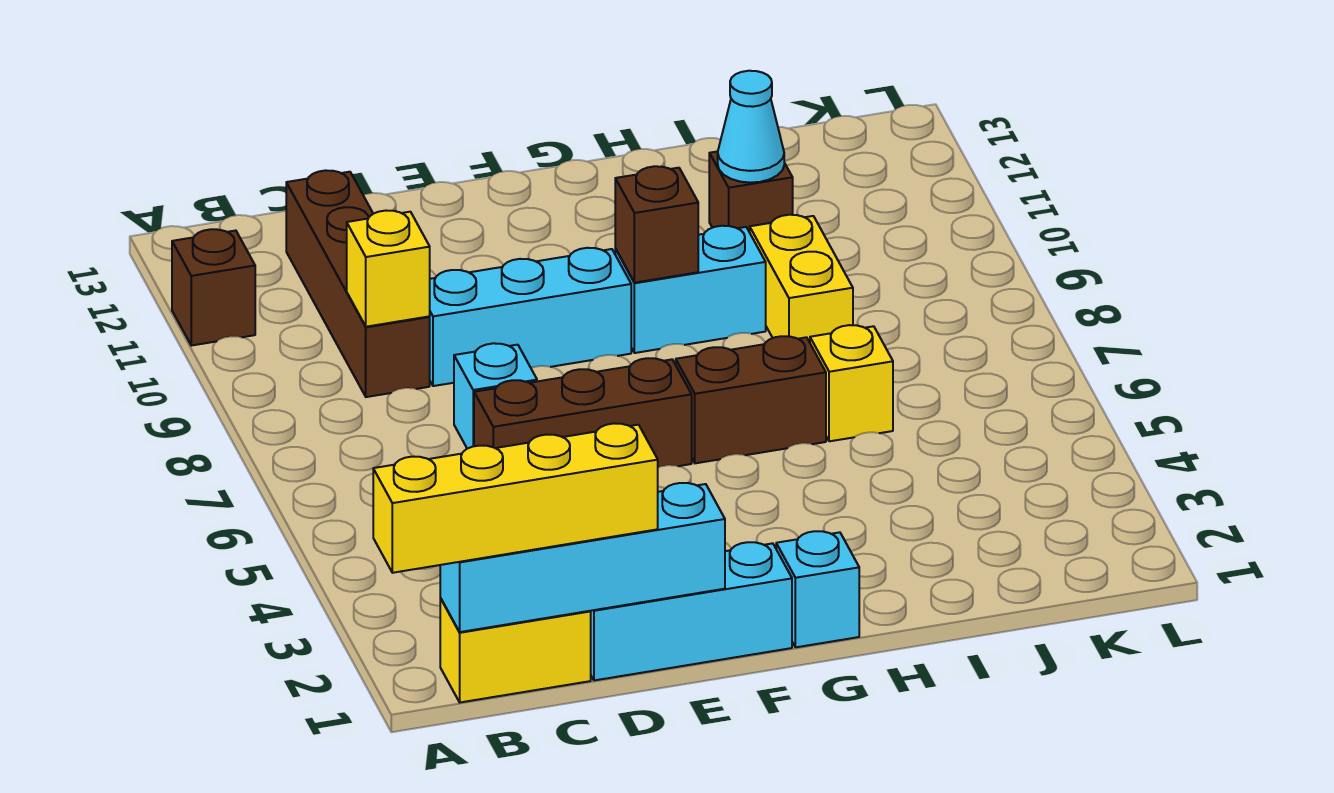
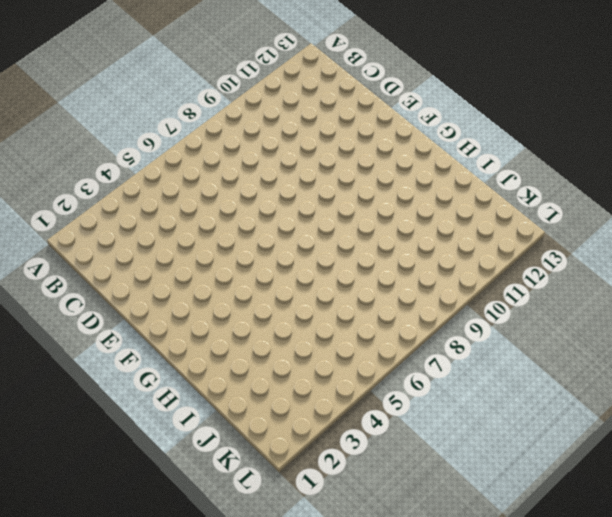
none -> brown brick A11 level 1
none -> yellow brick B1:C1 level 1
none -> brown brick C9:C12 level 1

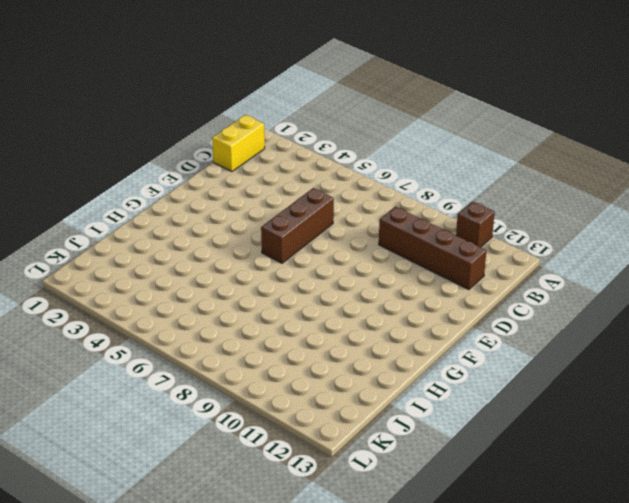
none -> cyan brick D1:F1 level 1
none -> cyan brick D7 level 1
none -> cyan brick D9:F9 level 1

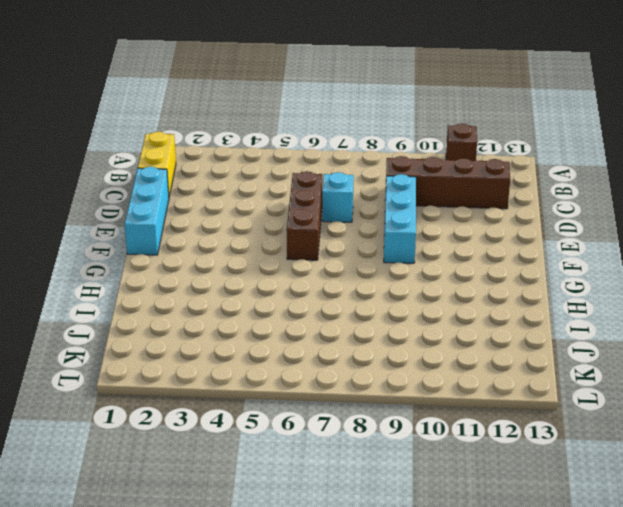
none -> cyan brick G1 level 1
none -> brown brick G6:H6 level 1
none -> cyan brick G9:H9 level 1

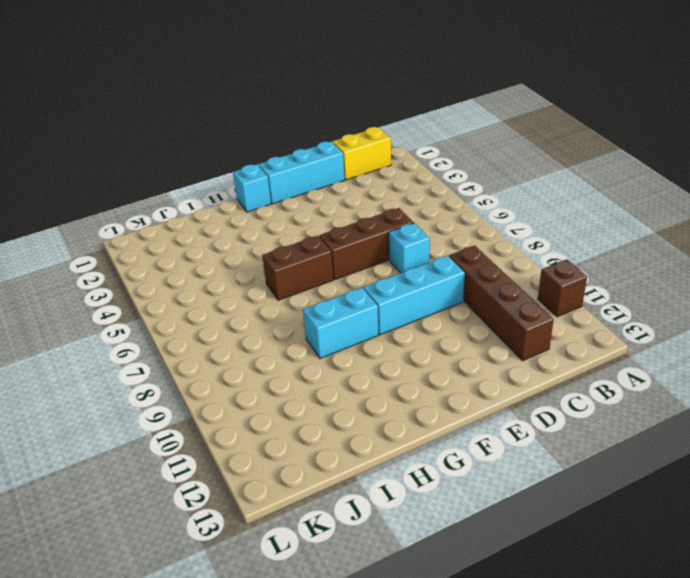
none -> yellow brick I6 level 1
none -> yellow brick I8:I9 level 1
none -> brown brick I11 level 1

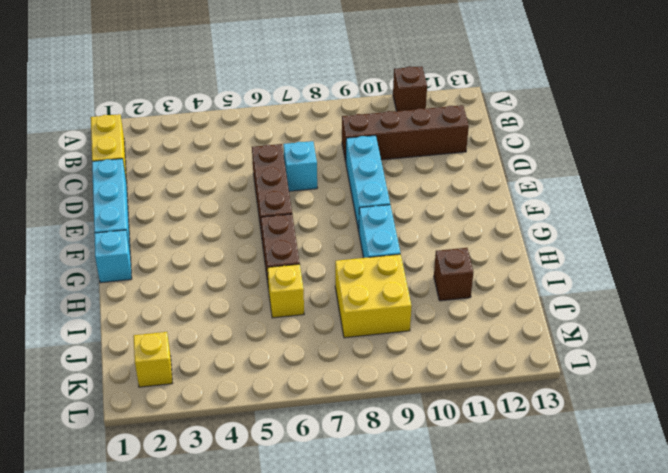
yellow brick I8:J9 level 1 -> yellow brick I8:I9 level 1
yellow brick K2 level 1 -> yellow brick C9 level 2
none -> cyan brick B1:E1 level 2
none -> brown brick G9 level 2
none -> cyan cone I11 level 2

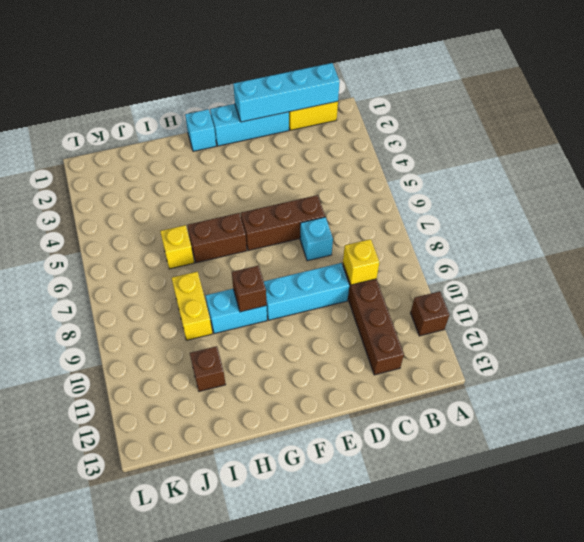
none -> cyan cone I11 level 2
none -> yellow brick A1:D1 level 3

